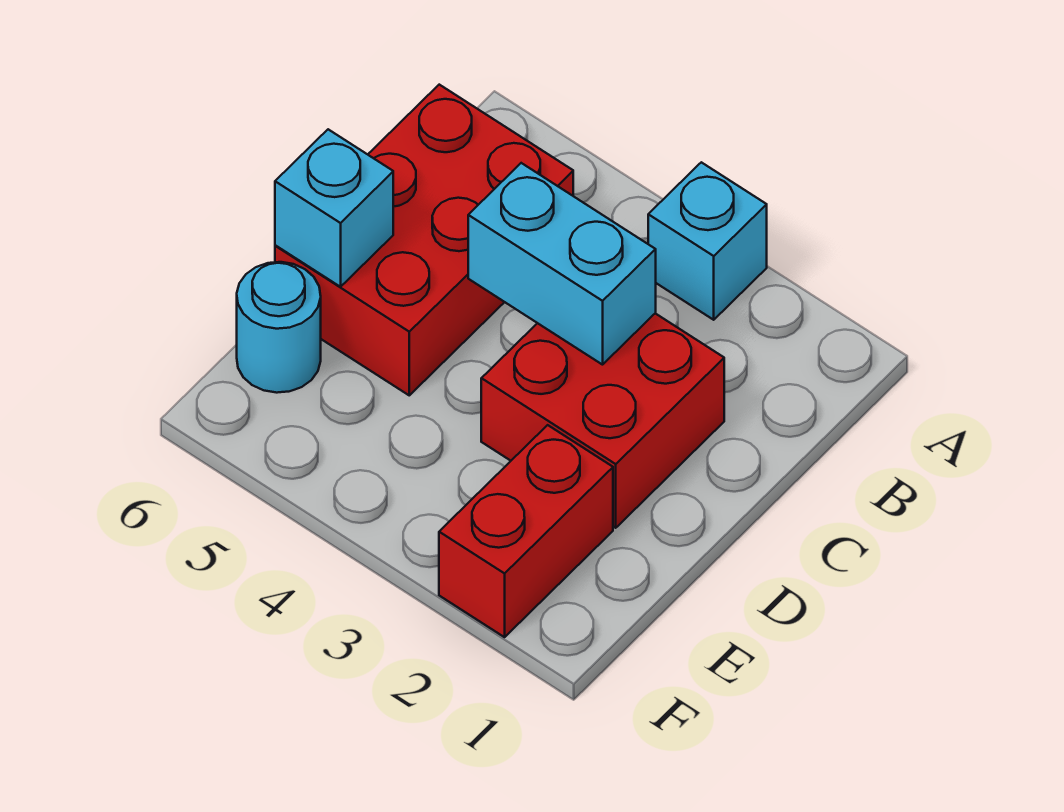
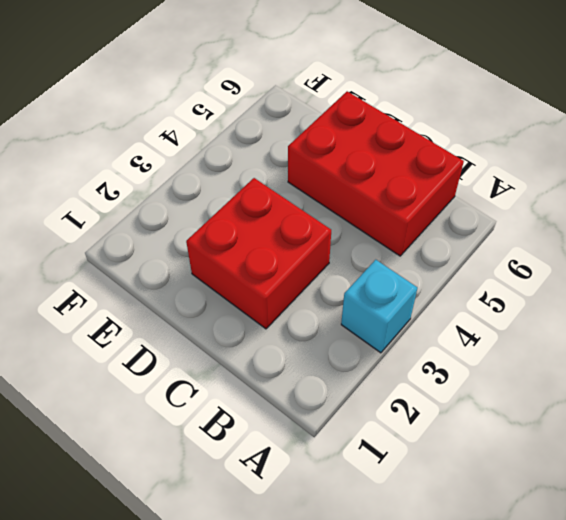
none -> red brick E2:F2 level 1
none -> cyan round brick E6 level 1

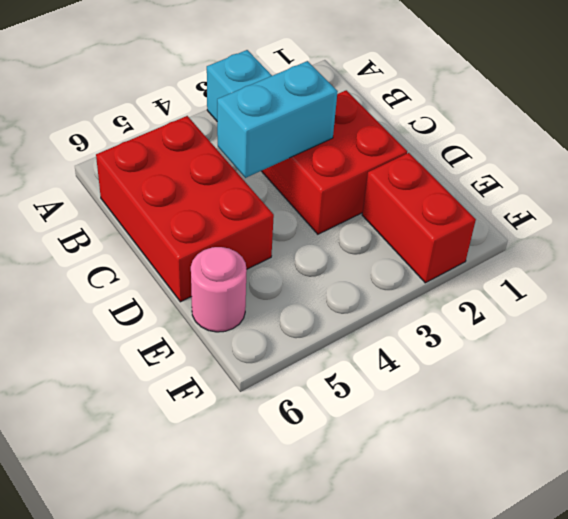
pink round brick E6 level 1 -> cyan round brick E6 level 1
none -> cyan brick D6 level 2

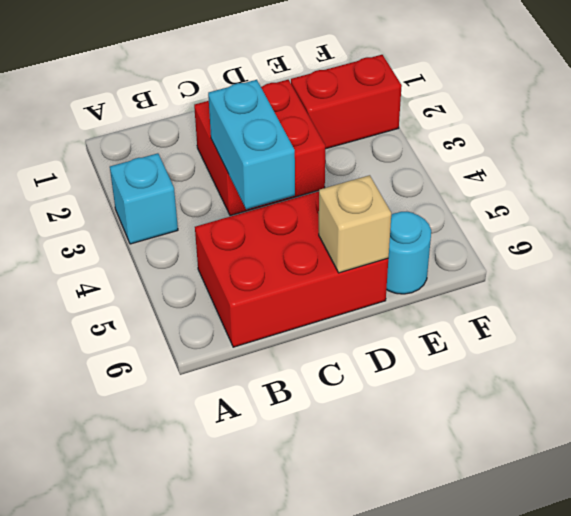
tan brick D6 level 2 -> cyan brick D6 level 2

